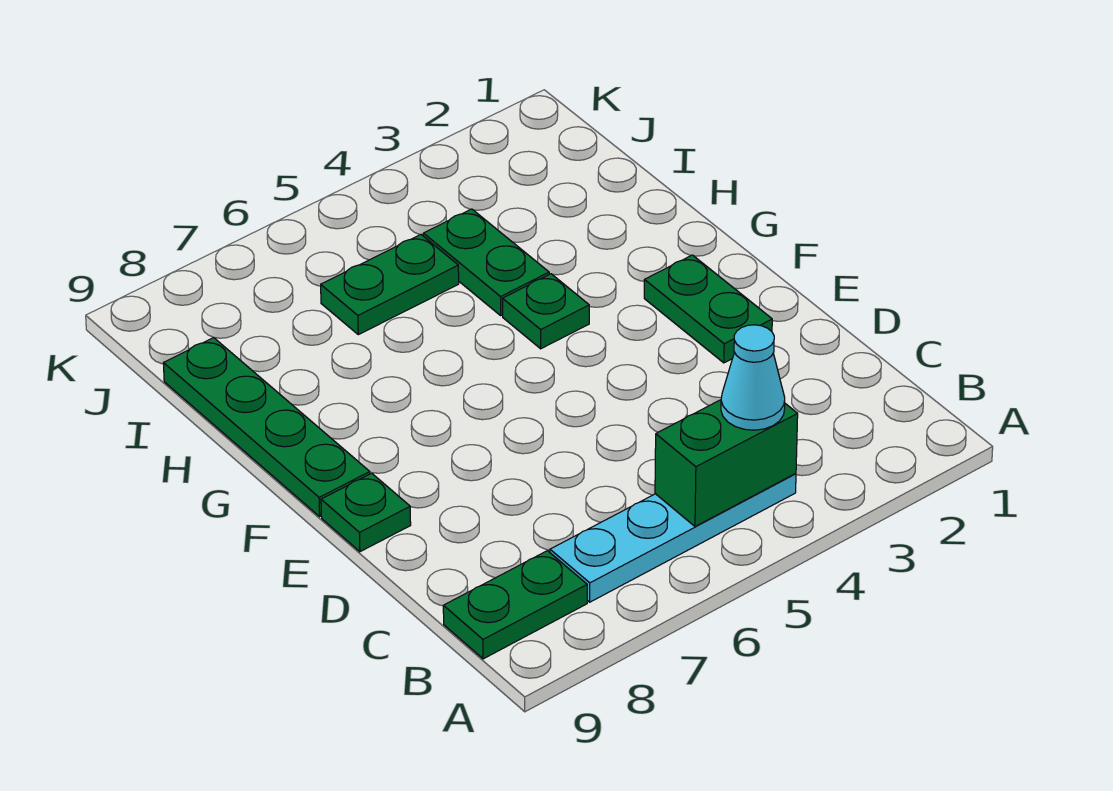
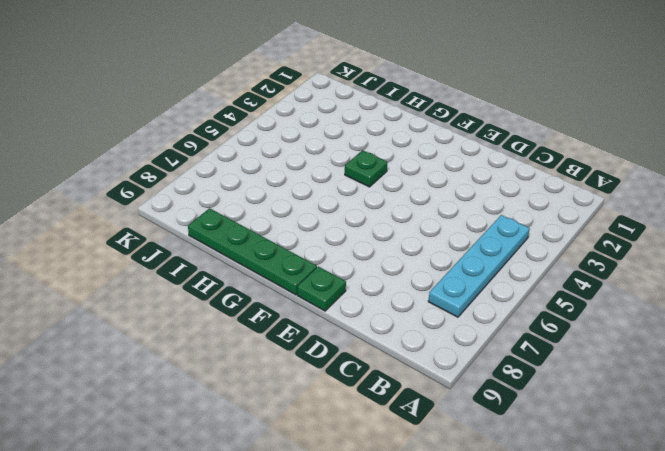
none -> green plate B8:B9 level 1
none -> green plate E2:F2 level 1

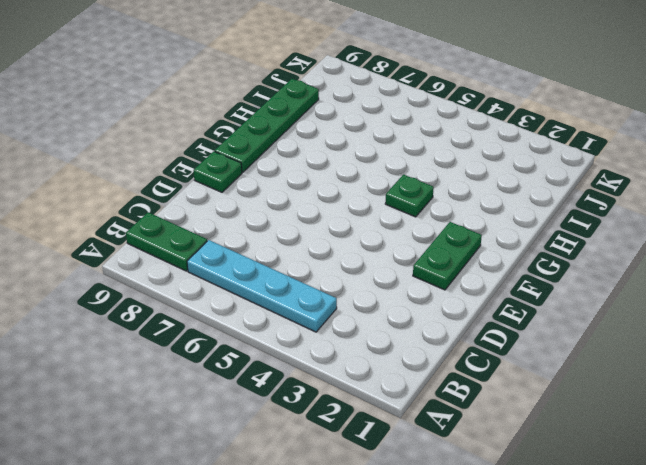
none -> green plate H4:I4 level 1
none -> green plate I5:I6 level 1

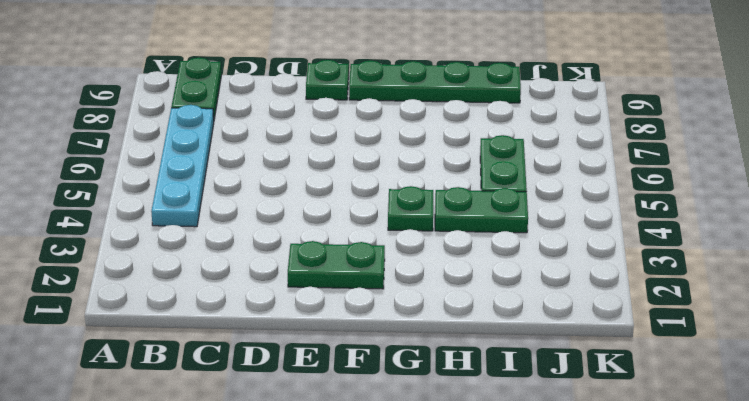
none -> green brick B4:B5 level 2
none -> cyan cone B4 level 3

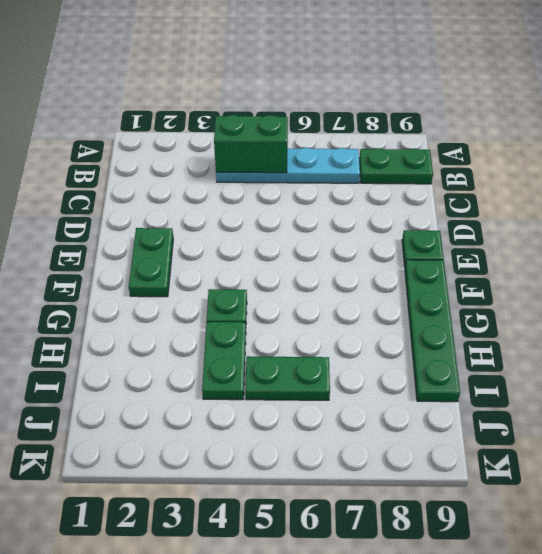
none -> cyan cone B4 level 3

